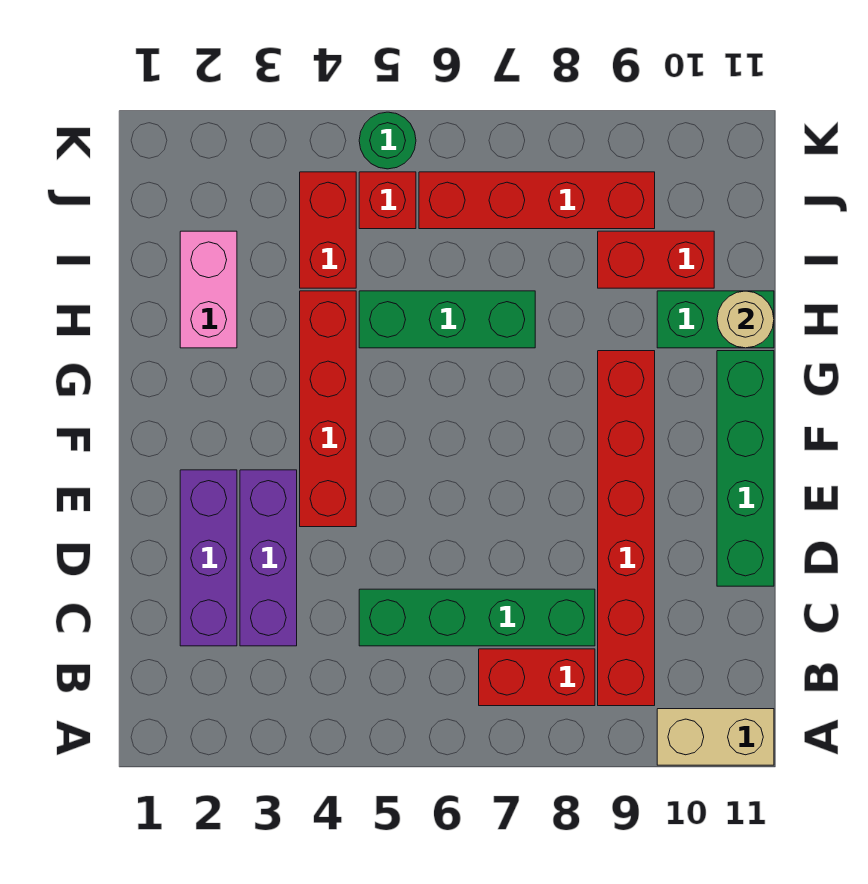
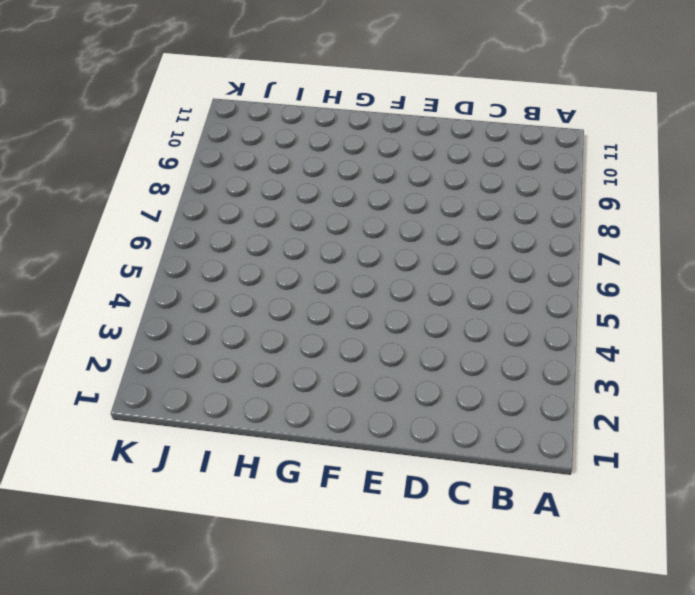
none -> tan brick A10:A11 level 1
none -> red brick B7:B8 level 1
none -> red brick B9:G9 level 1

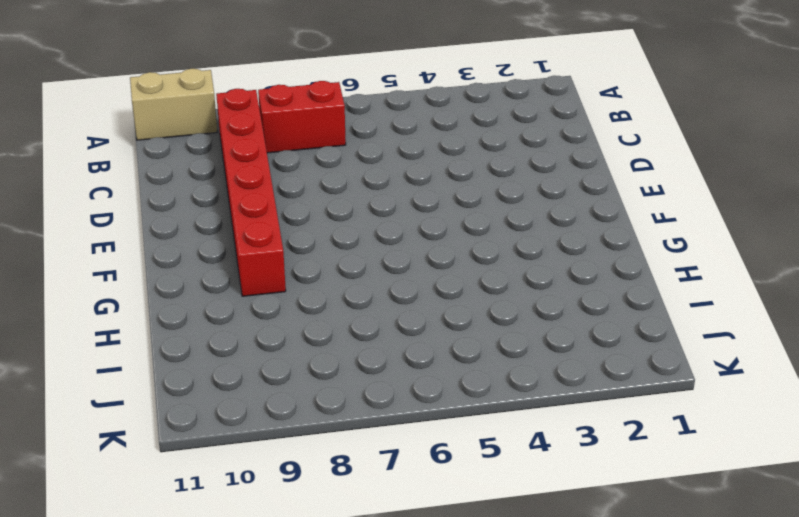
none -> purple brick C2:E2 level 1
none -> purple brick C3:E3 level 1
none -> green brick C5:C8 level 1

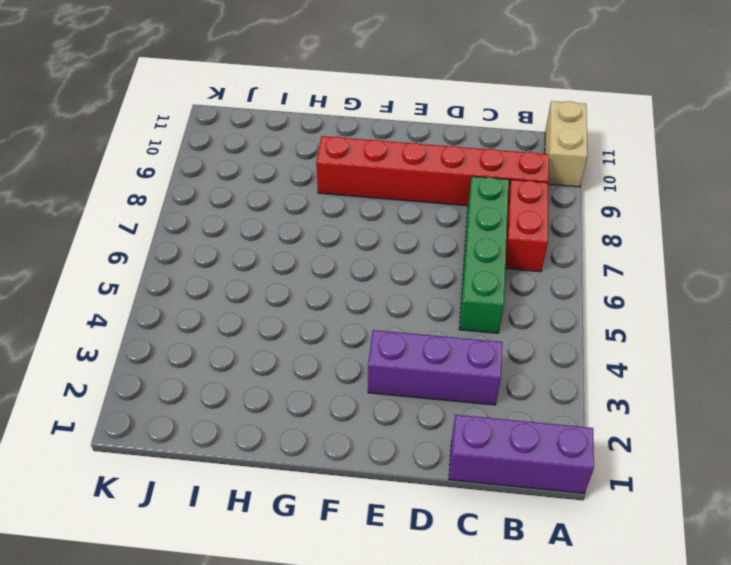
purple brick A1:C1 level 1 -> purple brick C2:E2 level 1
none -> green brick D11:G11 level 1
none -> red brick E4:H4 level 1
none -> pink brick H2:I2 level 1

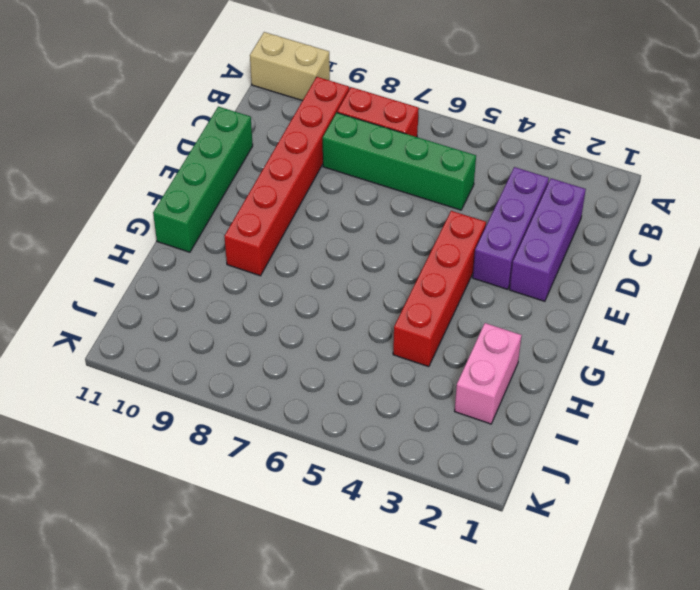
none -> green brick H5:H7 level 1
none -> green brick H10:H11 level 1
none -> red brick I4:J4 level 1

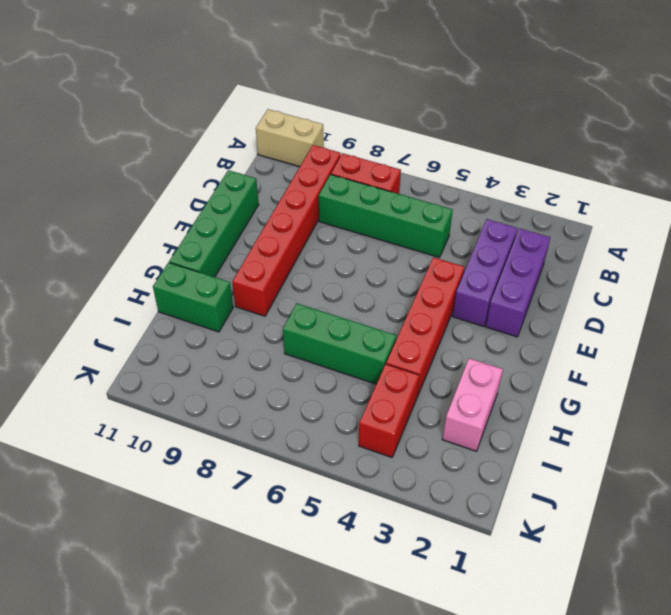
none -> red brick I9:I10 level 1
none -> red brick J5 level 1
none -> red brick J6:J9 level 1

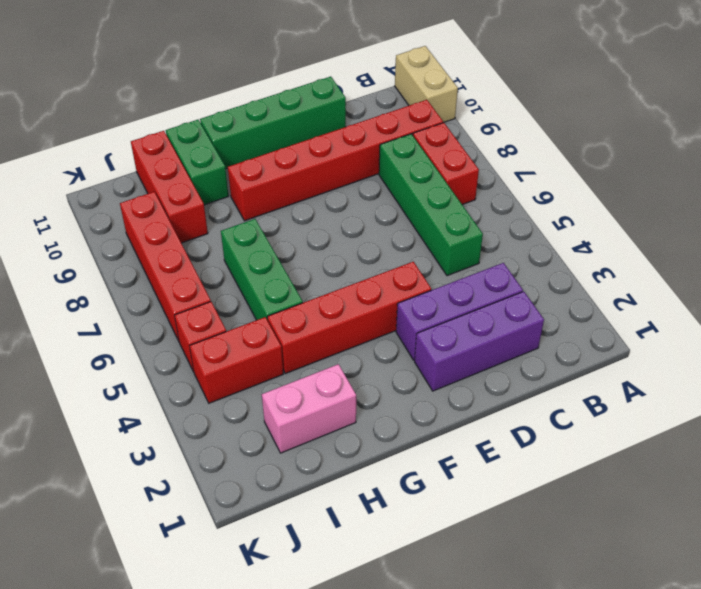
red brick I9:I11 level 1 -> red brick I9:I10 level 1
none -> green round brick K5 level 1
none -> tan round brick H11 level 2

